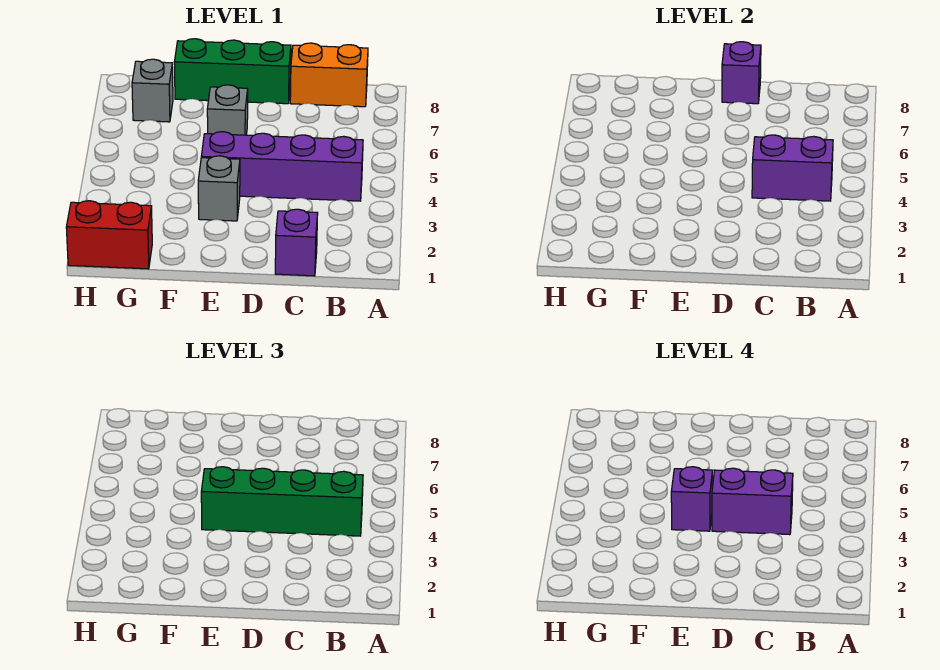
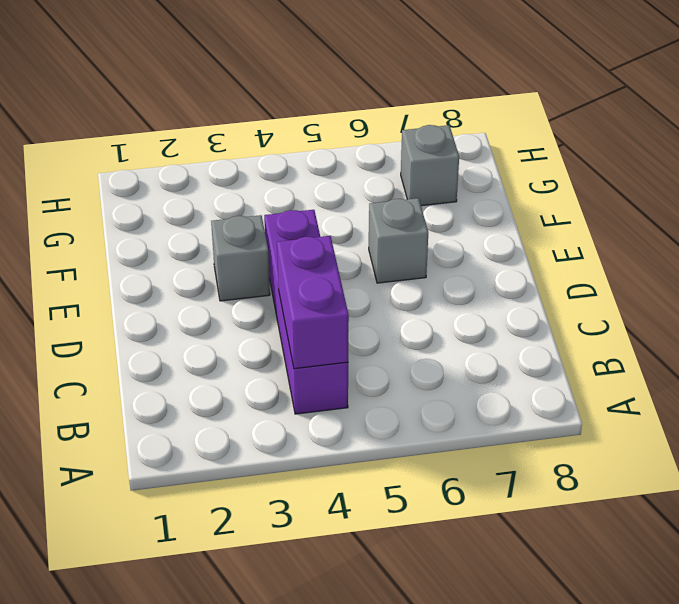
none -> orange brick B8:C8 level 1
none -> purple brick C1 level 1
none -> green brick D8:F8 level 1

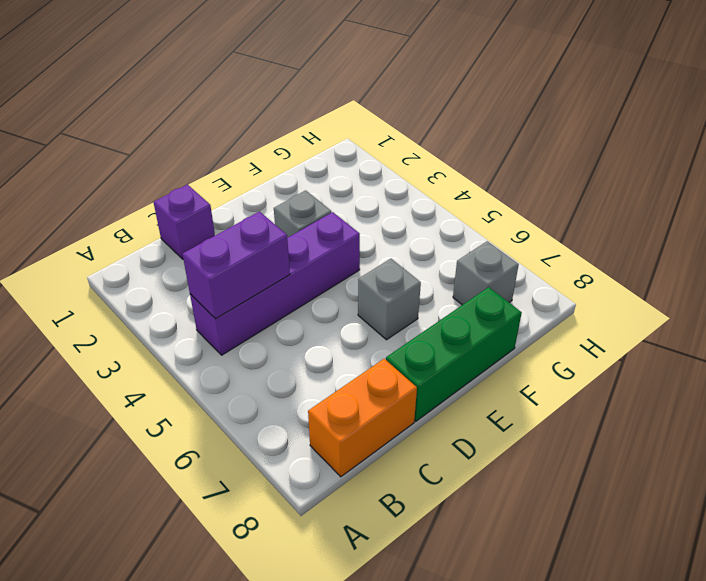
none -> red brick G1:H1 level 1
none -> purple brick D8 level 2
none -> green brick B4:E4 level 3

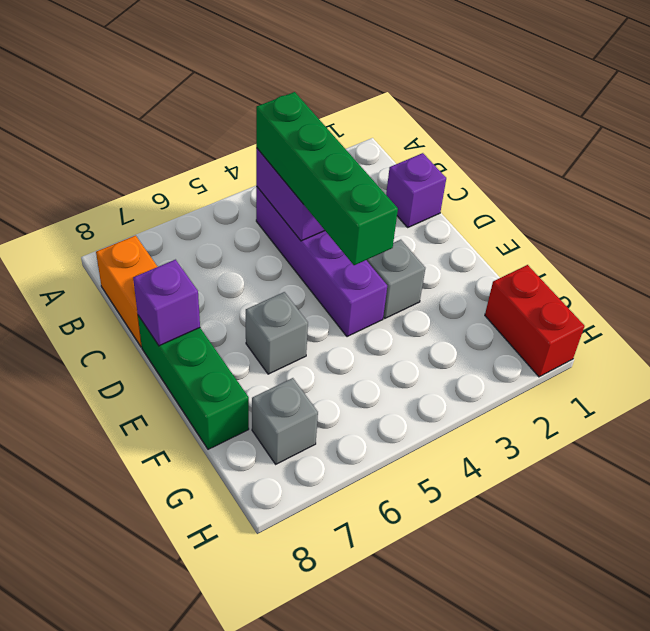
none -> purple brick C4:D4 level 4
none -> purple brick E4 level 4

